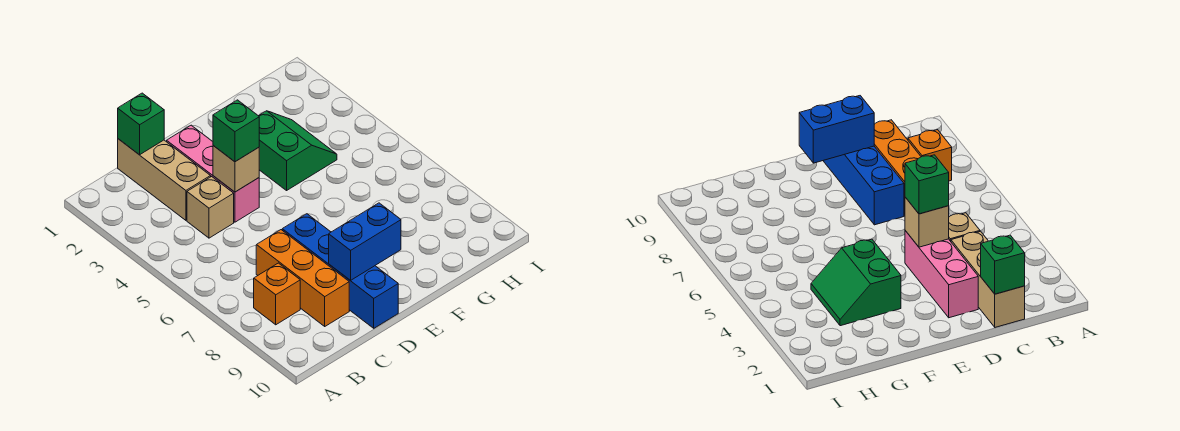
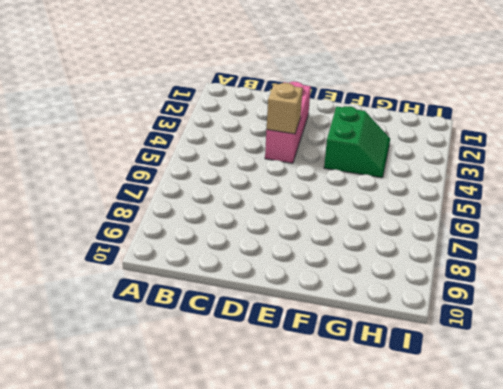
none -> orange brick B8 level 1
none -> tan brick C1:C3 level 1

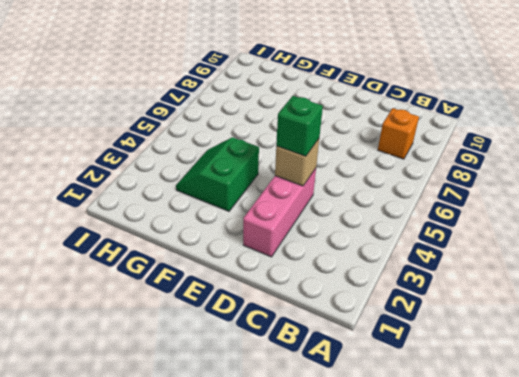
none -> tan brick C1:C3 level 1
none -> tan brick C4 level 1

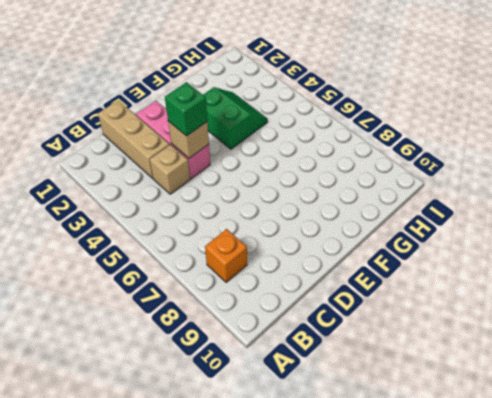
none -> orange brick C7:C9 level 1
none -> blue brick D7:D10 level 1

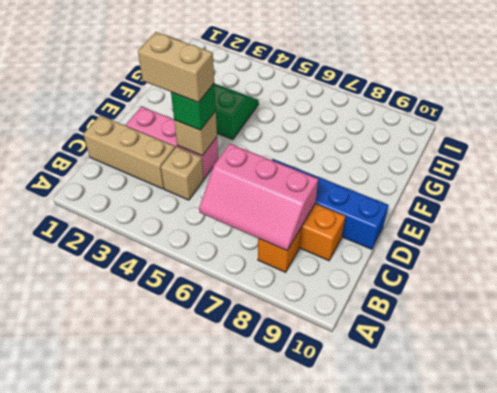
pink slope B6:C8 level 2 top C -> none
tan brick D3:D4 level 4 -> none
none -> green brick C1 level 2
none -> blue brick D9:E9 level 2

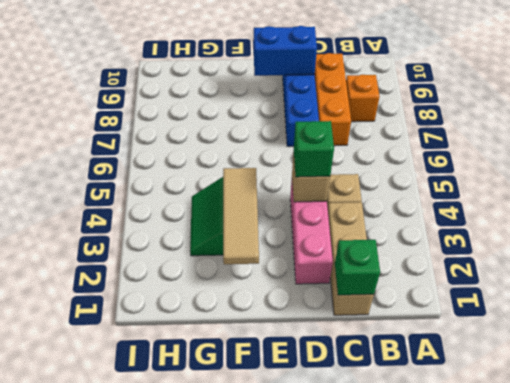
tan tile F2:F4 level 2 -> none

